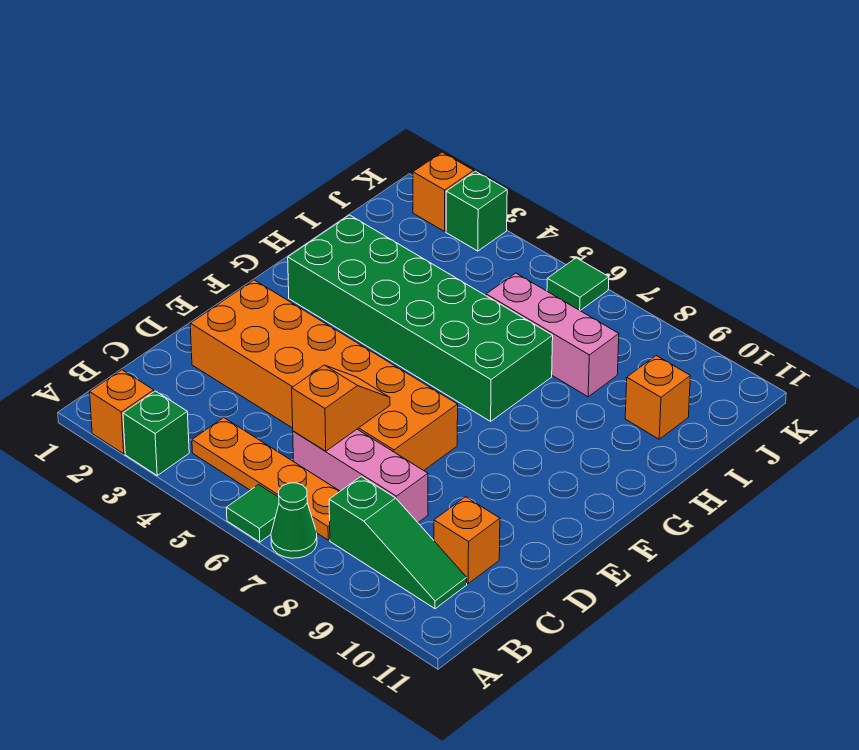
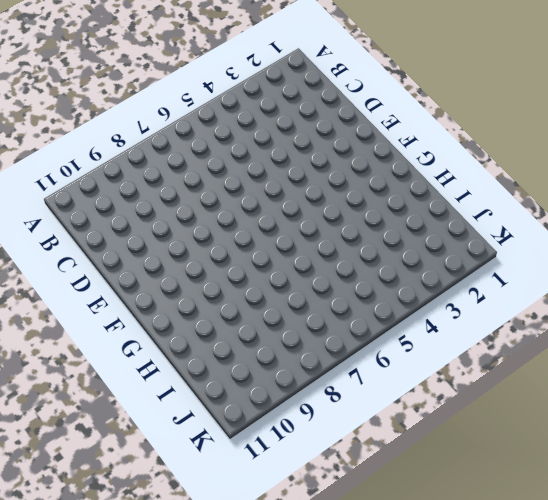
none -> orange brick A2 level 1
none -> green brick A3 level 1
none -> green tile A6 level 1

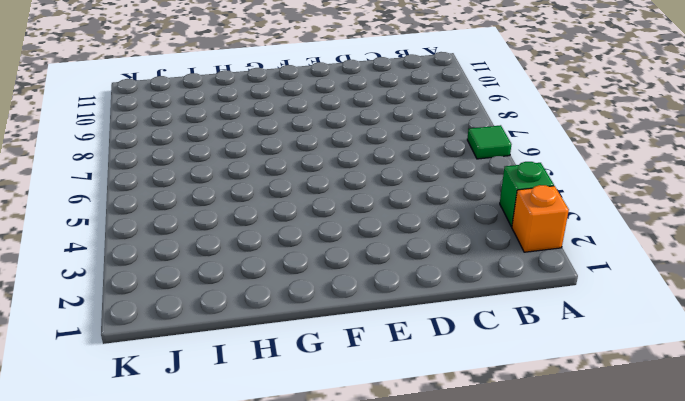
none -> green cone A7 level 1
none -> orange plate B4:B7 level 1
none -> green slope B8:B10 level 1 top 8

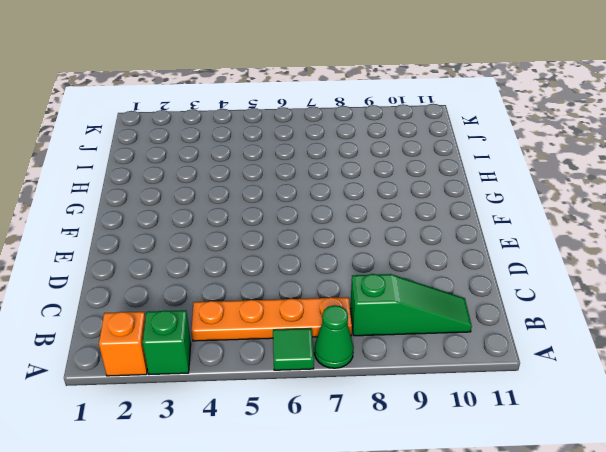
none -> pink brick C6:C8 level 1
none -> orange brick C10 level 1
none -> orange brick D2:E7 level 1

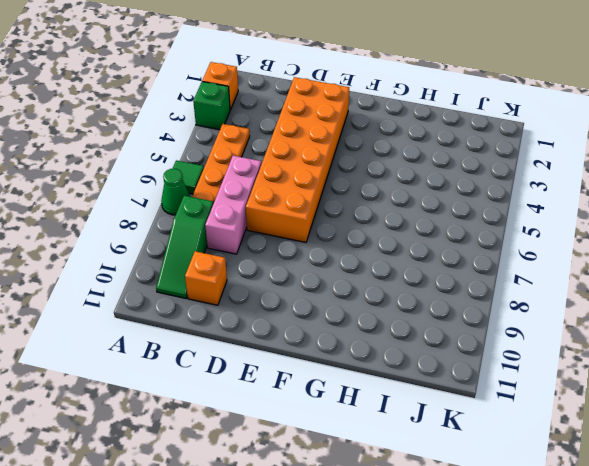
none -> green brick G2:H7 level 1
none -> pink brick I6:I8 level 1
none -> orange brick I10 level 1

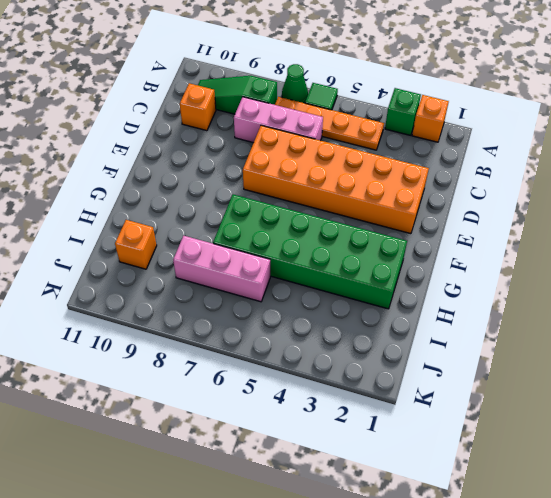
none -> orange brick K2 level 1
none -> green brick K3 level 1
none -> green tile K6 level 1

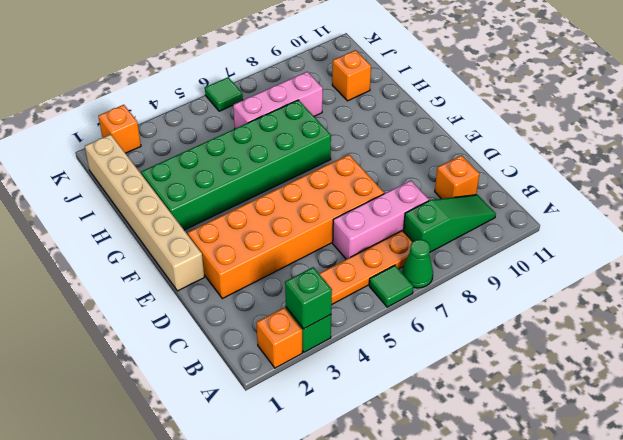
green brick A3 level 2 -> green brick K3 level 1
tan brick E1:J1 level 1 -> none
none -> orange slope C6:D6 level 2 top C

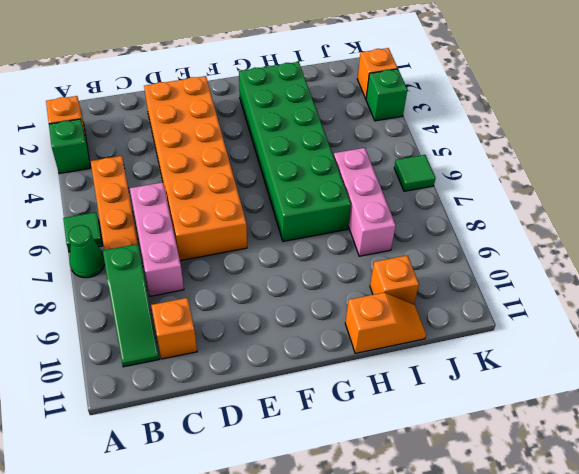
orange slope H11:I11 level 1 top H -> orange slope C6:D6 level 2 top C

